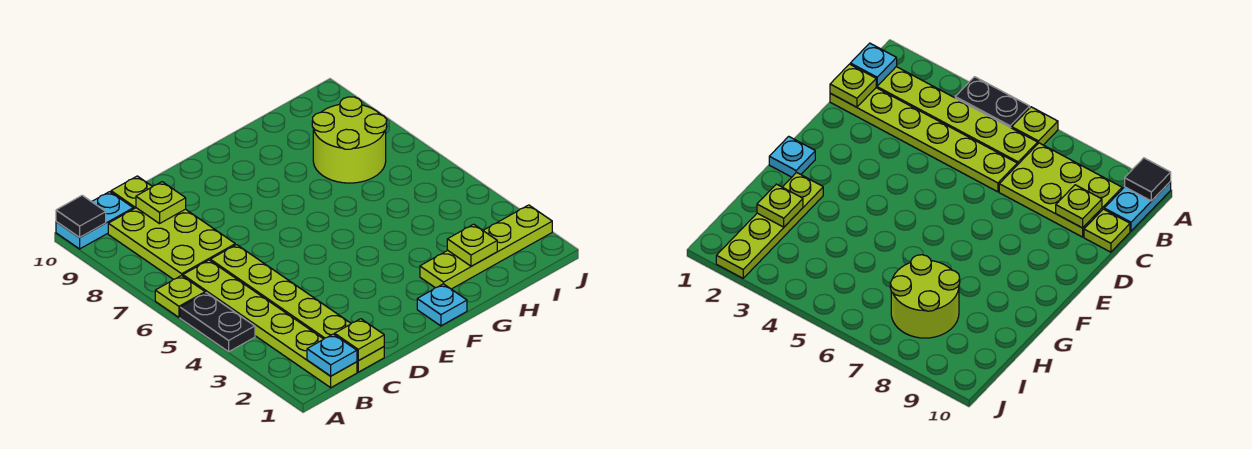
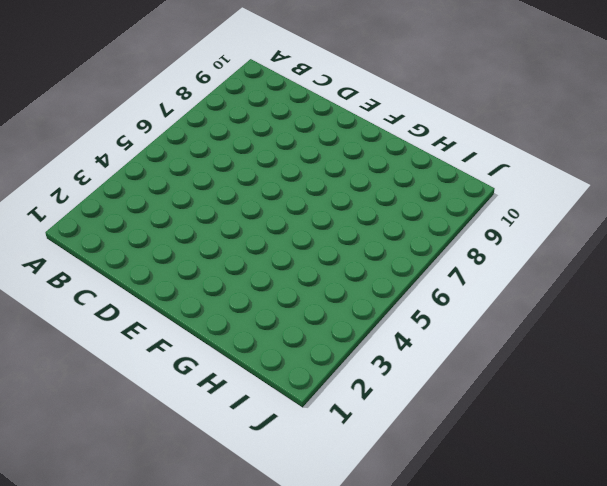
none -> black plate A4:A5 level 1
none -> lime plate A6 level 1
none -> cyan plate A10:B10 level 1

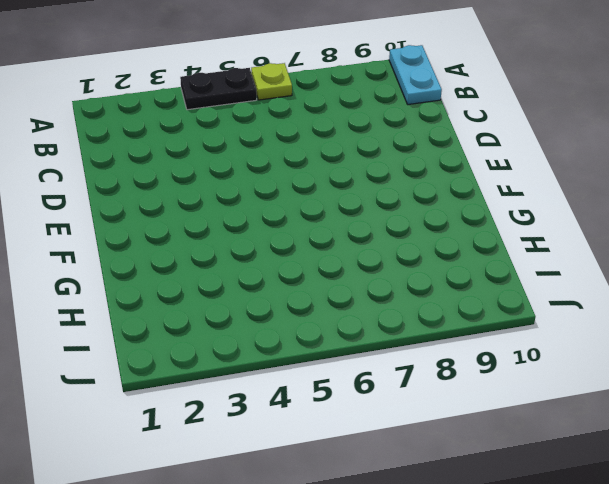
none -> lime plate B1:B6 level 1
none -> lime plate B7:C9 level 1
none -> lime plate C1:C6 level 1

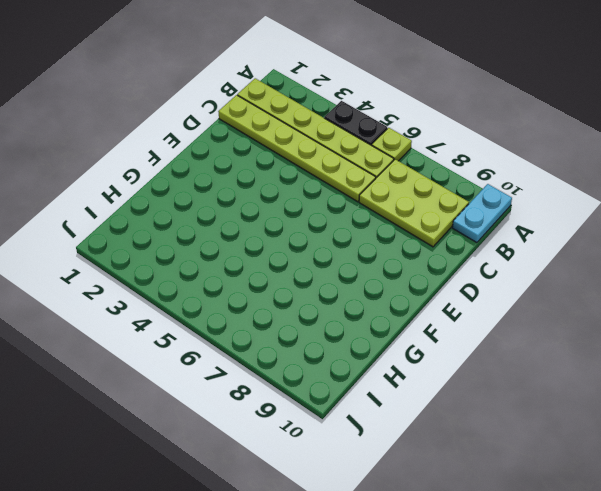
none -> lime plate C10 level 1
none -> cyan plate F1 level 1
none -> lime plate G2:J2 level 1

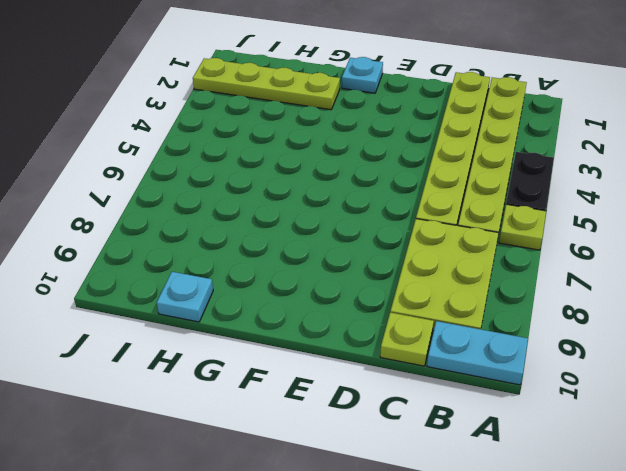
cyan plate H10 level 1 -> cyan plate B1 level 2
none -> lime round brick H7:I8 level 1
none -> black tile A10 level 2
none -> lime plate C1 level 2

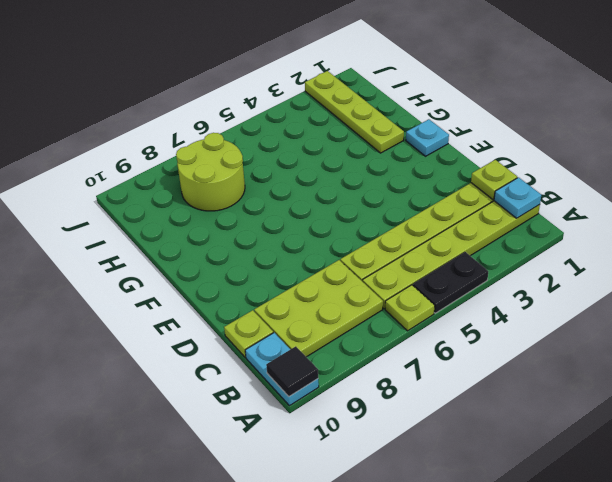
none -> lime plate C9 level 2
none -> lime plate H2 level 2

